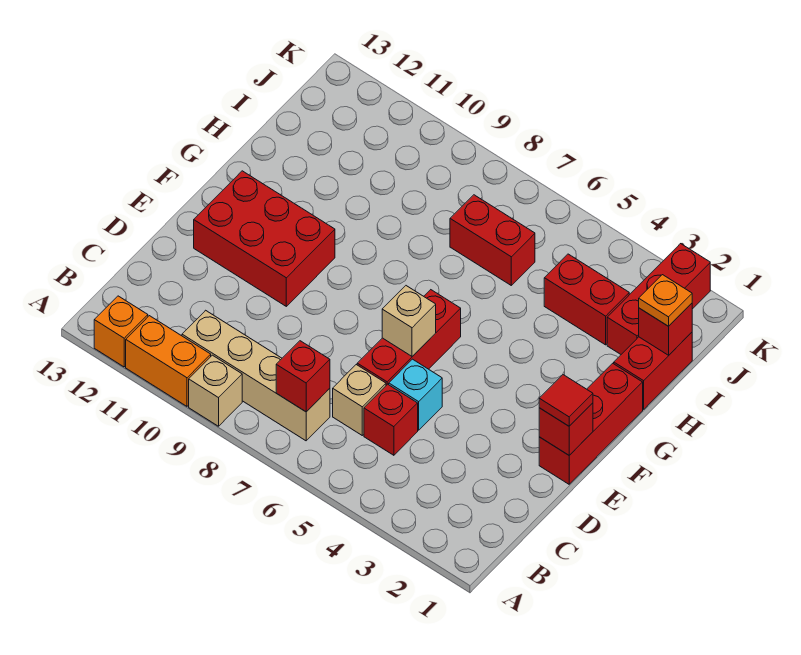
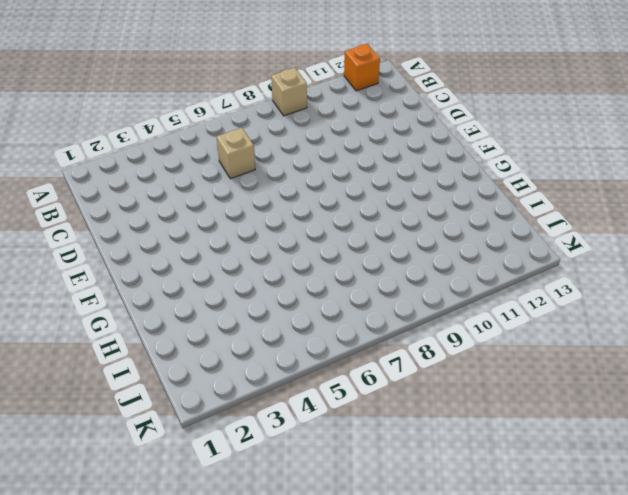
none -> orange brick A10:A11 level 1
none -> tan brick B7:B10 level 1
none -> red brick C5 level 1

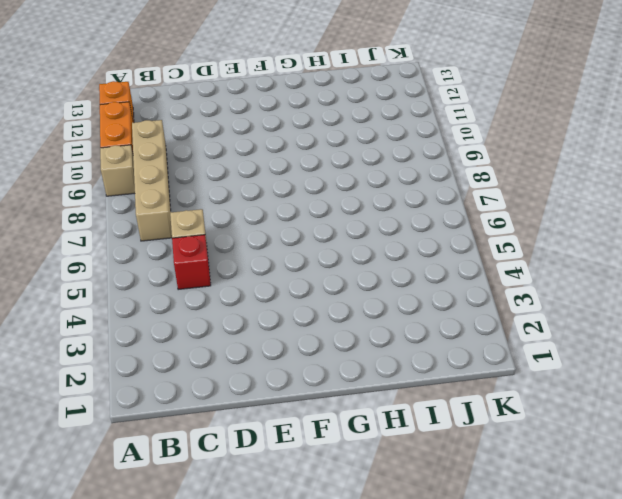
none -> cyan brick D5 level 1
none -> red brick D6:F6 level 1
none -> red brick E1:G1 level 1

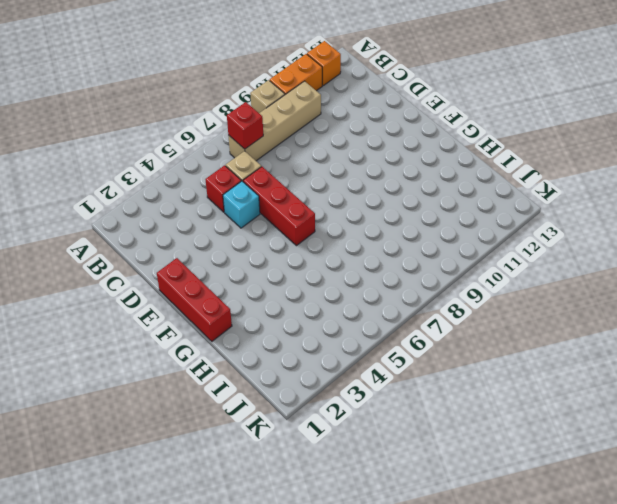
none -> red brick E10:F12 level 1
none -> red brick H1:I1 level 1
none -> red brick I2:K2 level 1

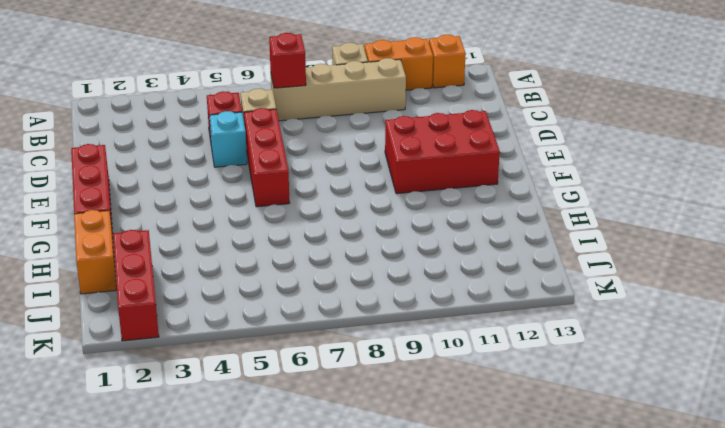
orange brick H1:I1 level 1 -> red brick H1:I1 level 1
none -> red brick I3:I4 level 1
none -> red brick I6:I7 level 1
none -> red brick E1 level 2

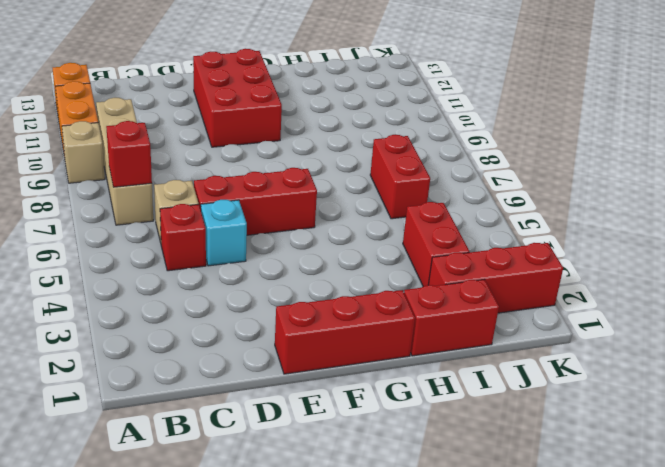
none -> red brick E1 level 2
none -> tan brick E6 level 2
none -> red brick I1 level 2

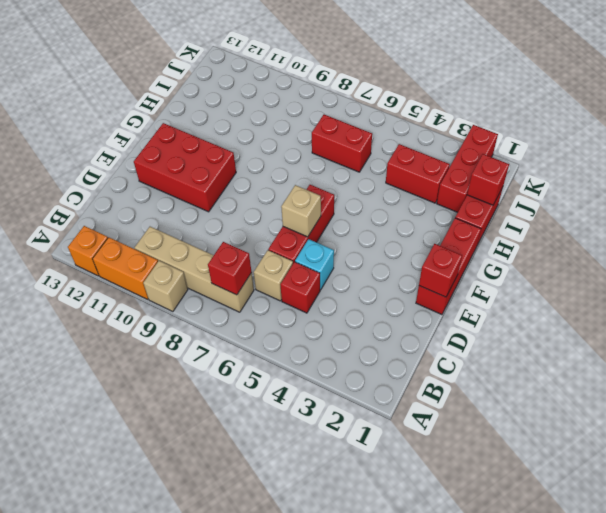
none -> red tile E1 level 3
none -> orange plate I1 level 3

